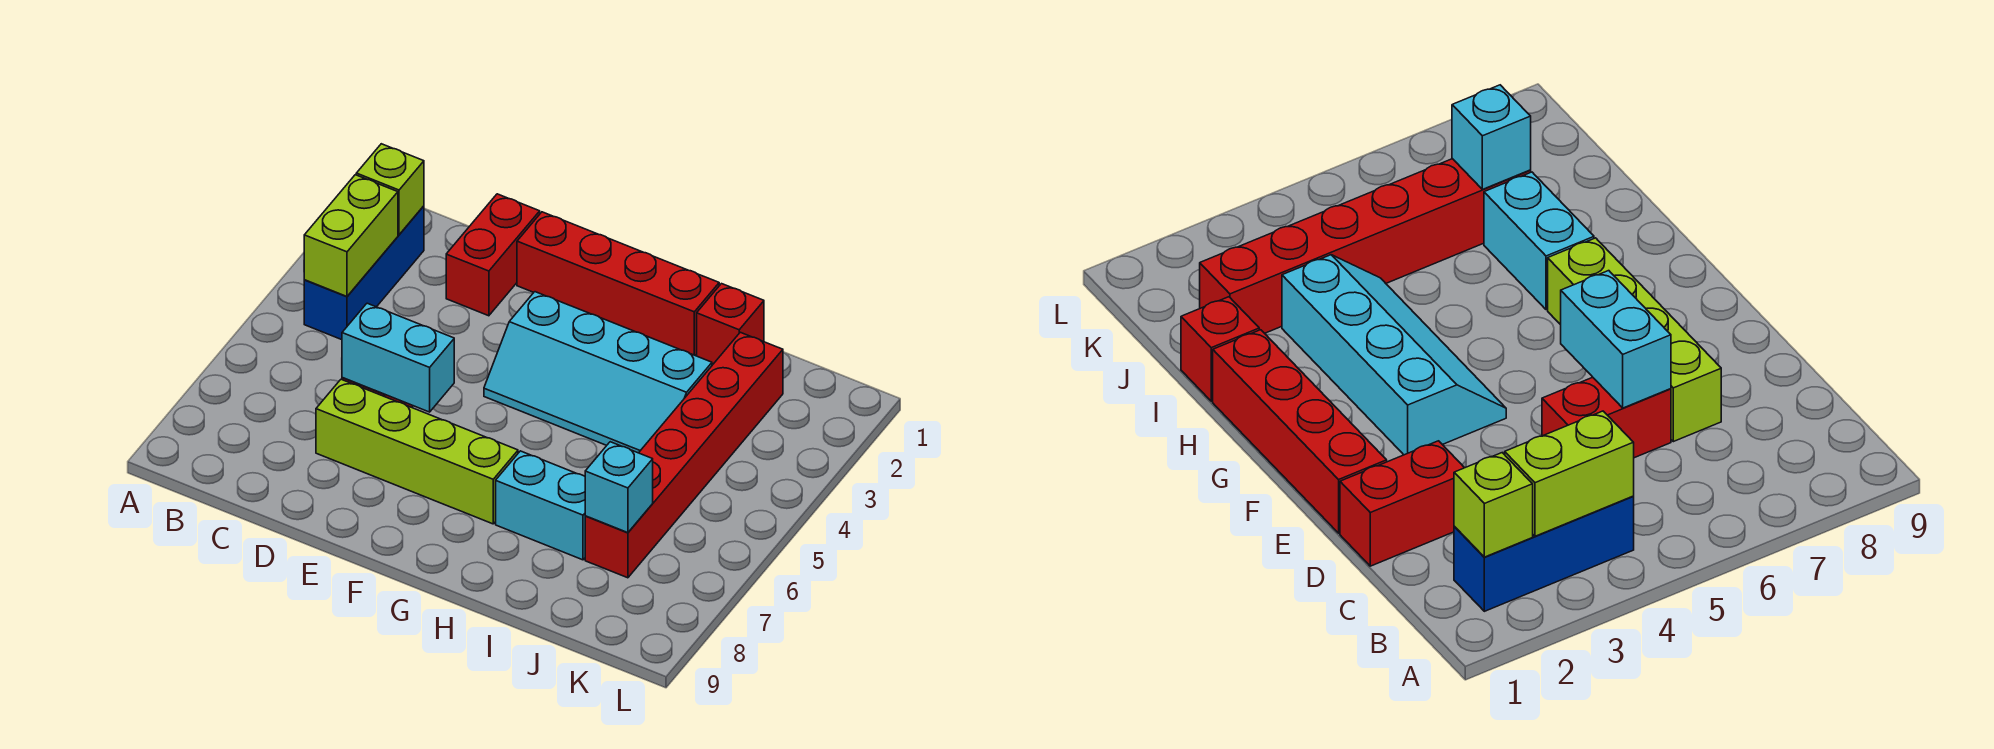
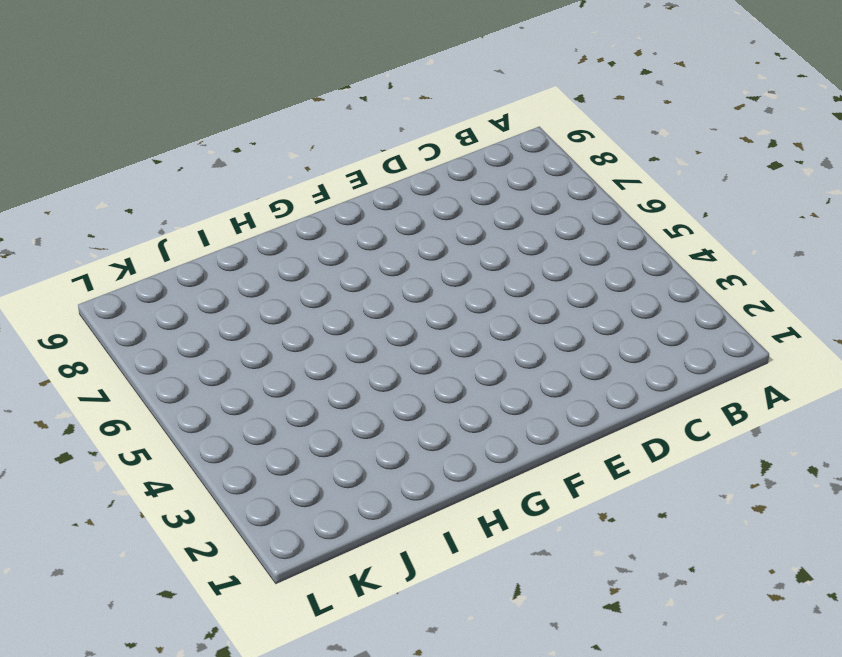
none -> blue brick B2:B4 level 1
none -> red brick D1:D2 level 1
none -> red brick D5:D6 level 1

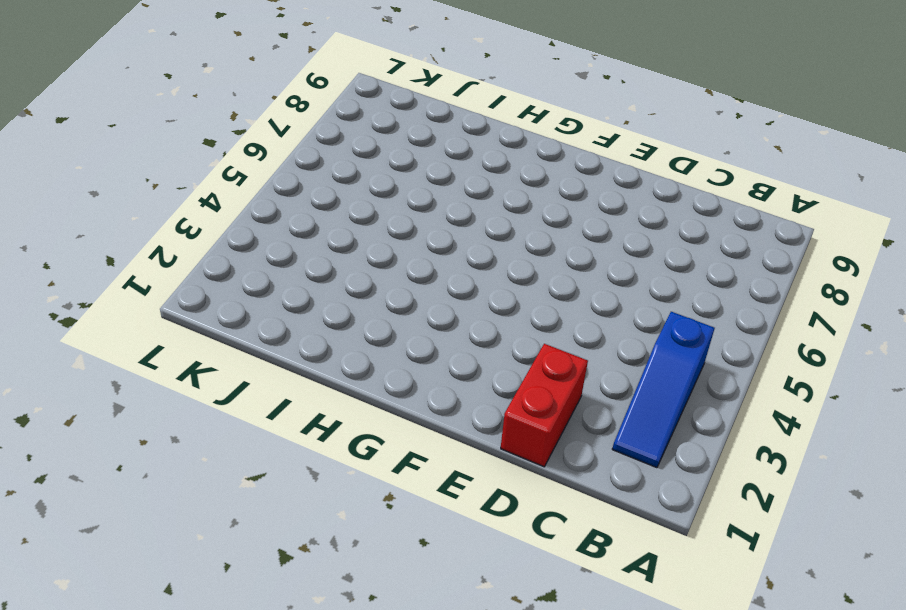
blue slope B2:B4 level 1 top 4 -> blue brick B2:B4 level 1
none -> red brick D5:D6 level 1
none -> lime brick D7:G7 level 1
none -> red brick E1:H1 level 1

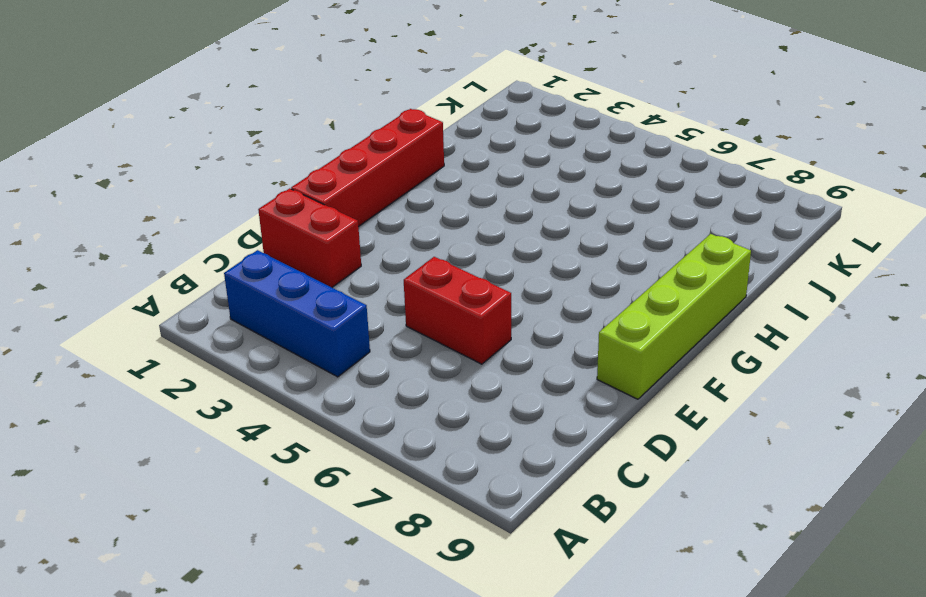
lime brick E9:H9 level 1 -> lime brick D7:G7 level 1
none -> cyan slope F3:I4 level 1 top 3
none -> cyan brick H7:I7 level 1
none -> red brick I1 level 1

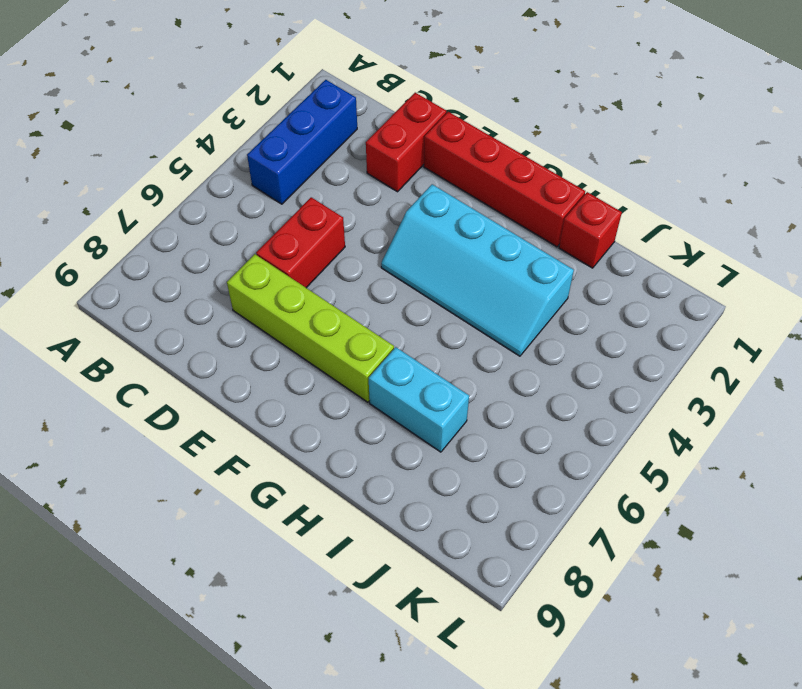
none -> red brick J2:J7 level 1
none -> lime brick B2 level 2
none -> lime brick B3:B4 level 2

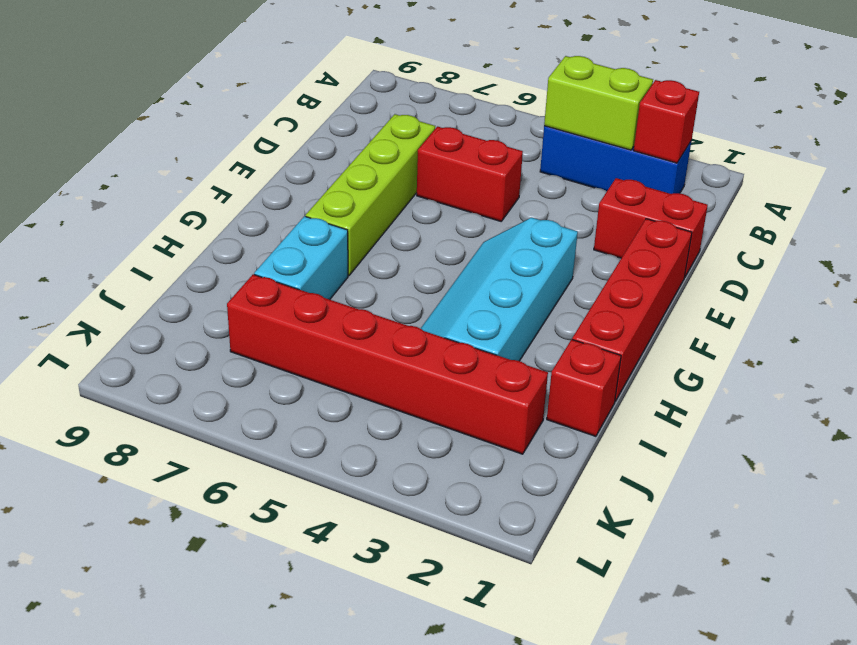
red brick B2 level 2 -> lime brick B2 level 2
none -> cyan brick D6:E6 level 2
none -> cyan brick J7 level 2

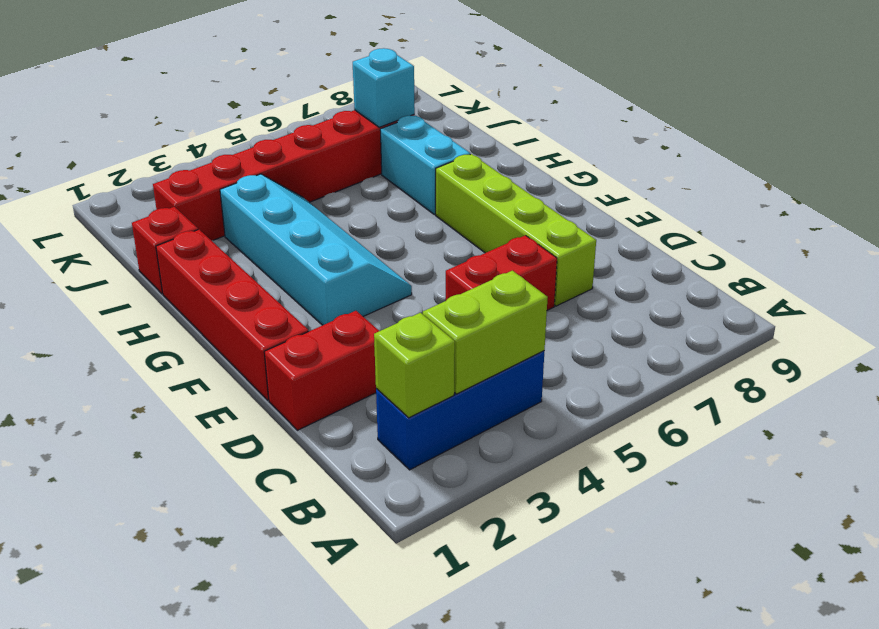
none -> cyan brick D6:E6 level 2

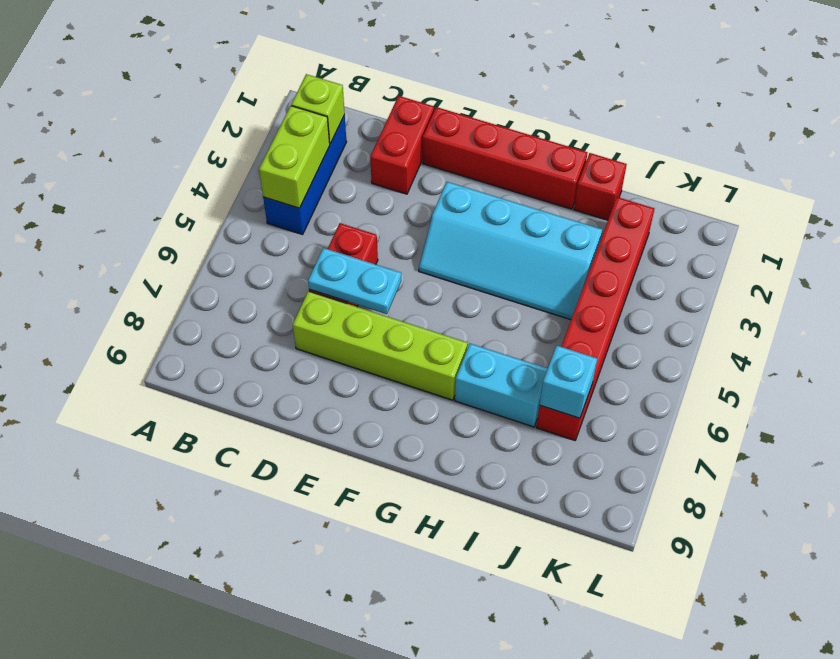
cyan plate D6:E6 level 2 -> cyan brick D6:E6 level 2

